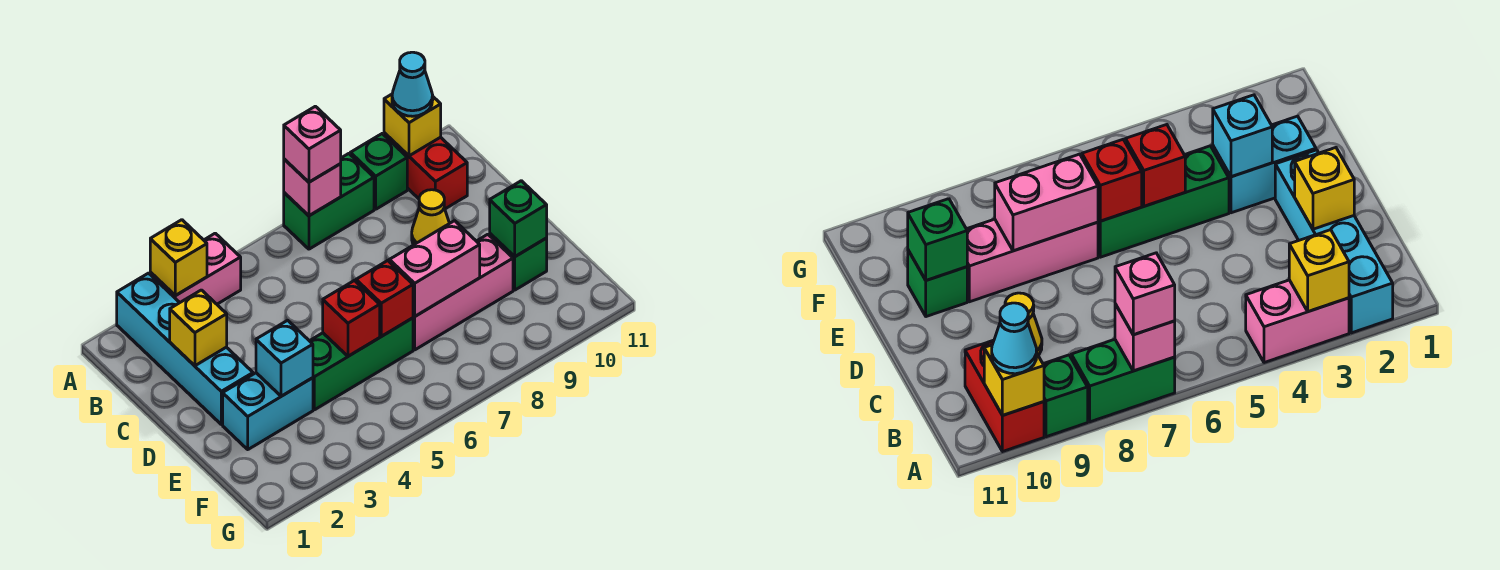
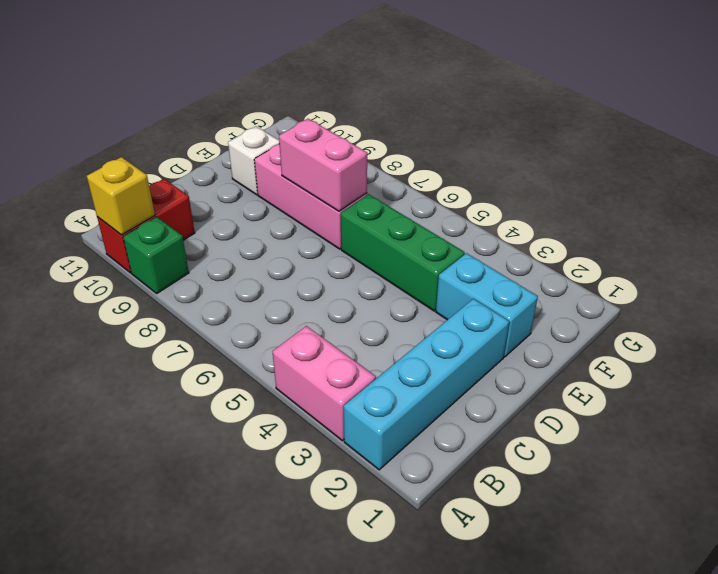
white brick E10 level 1 -> green brick E10 level 1
none -> green brick A7:A8 level 1
none -> yellow cone C9 level 1
none -> yellow brick A3 level 2

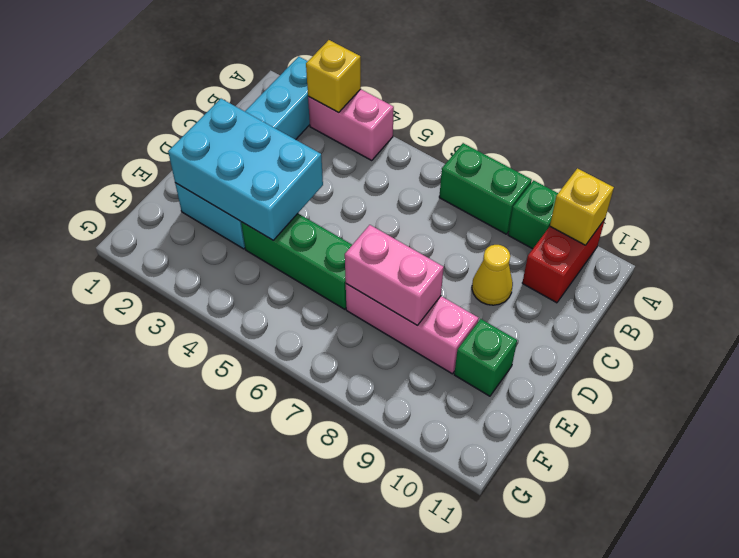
cyan brick D2:E4 level 2 -> cyan brick E3 level 2
none -> pink brick A7 level 2
none -> yellow brick C2 level 2
none -> red brick E5 level 2

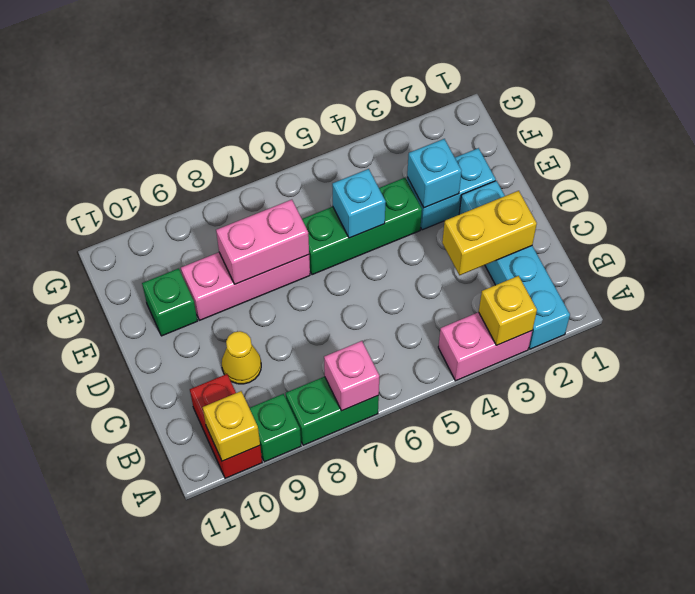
yellow brick C2:C3 level 2 -> yellow brick C2 level 2
cyan brick E5 level 2 -> red brick E5 level 2
none -> red brick E6 level 2
none -> green brick E10 level 2
none -> pink brick A7 level 3

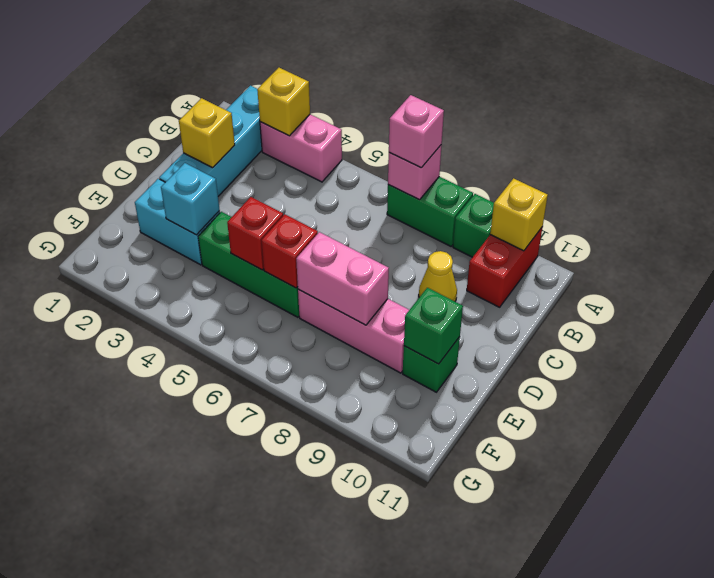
none -> cyan cone A10 level 3

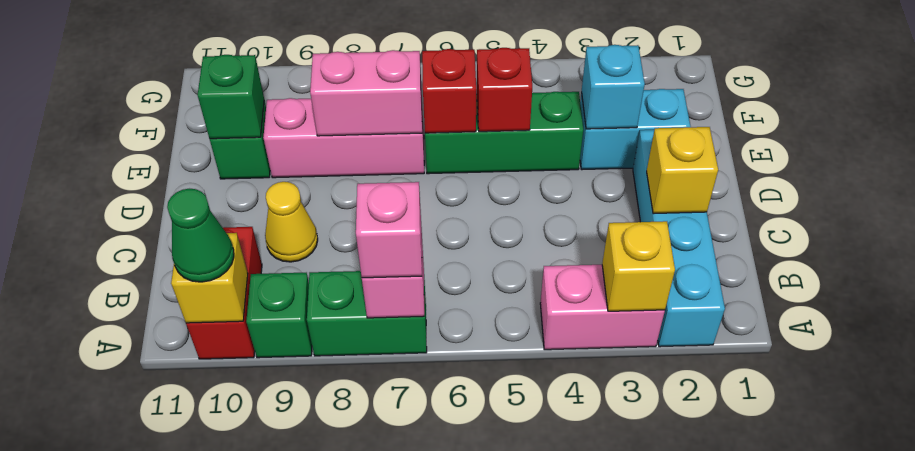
green cone A10 level 3 -> cyan cone A10 level 3

